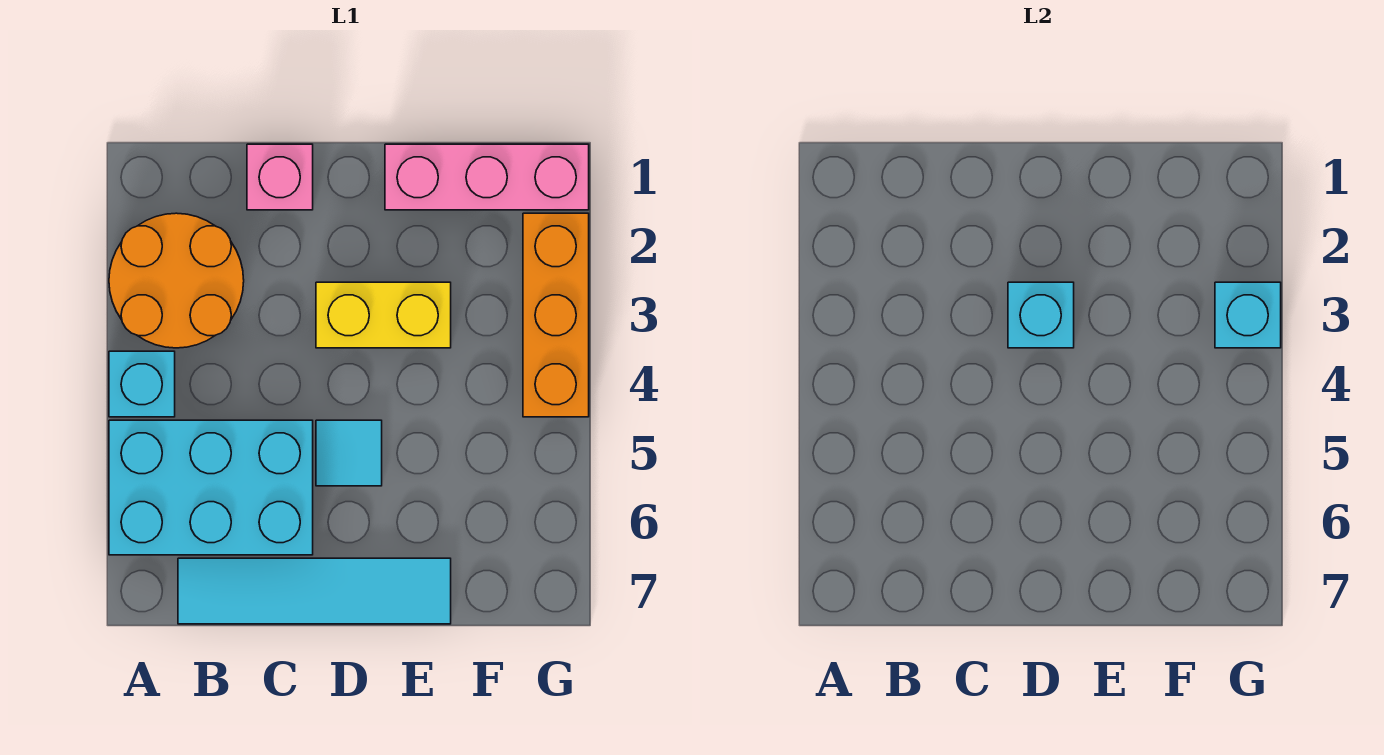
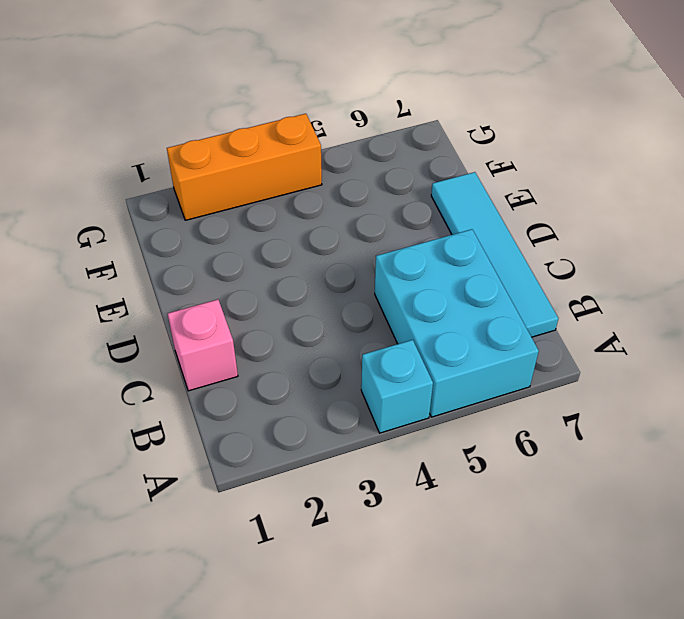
none -> orange round brick A2:B3 level 1
none -> yellow brick D3:E3 level 1

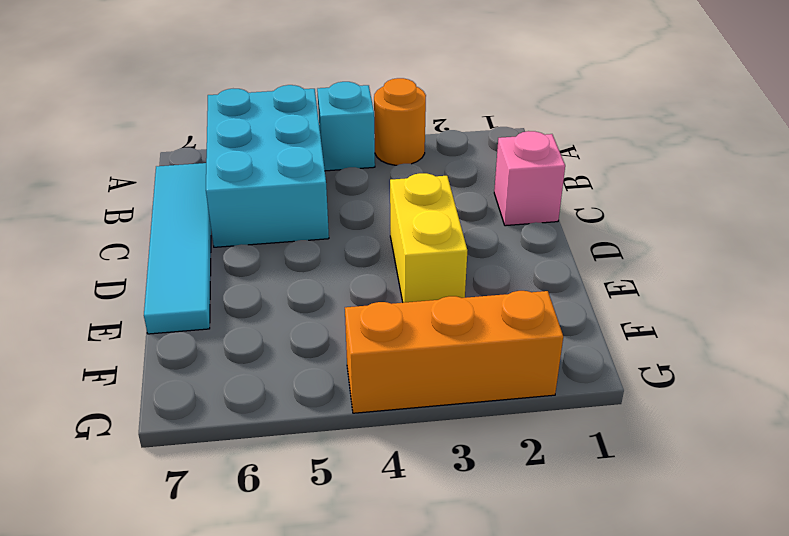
orange round brick A3 level 1 -> orange round brick A2:B3 level 1
none -> cyan tile D5 level 1
none -> pink brick E1:G1 level 1

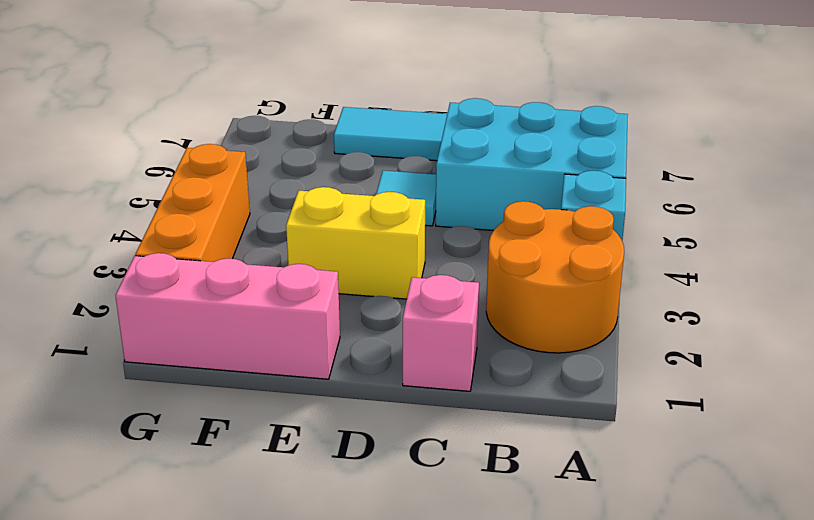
none -> cyan brick D3 level 2
none -> cyan brick G3 level 2

